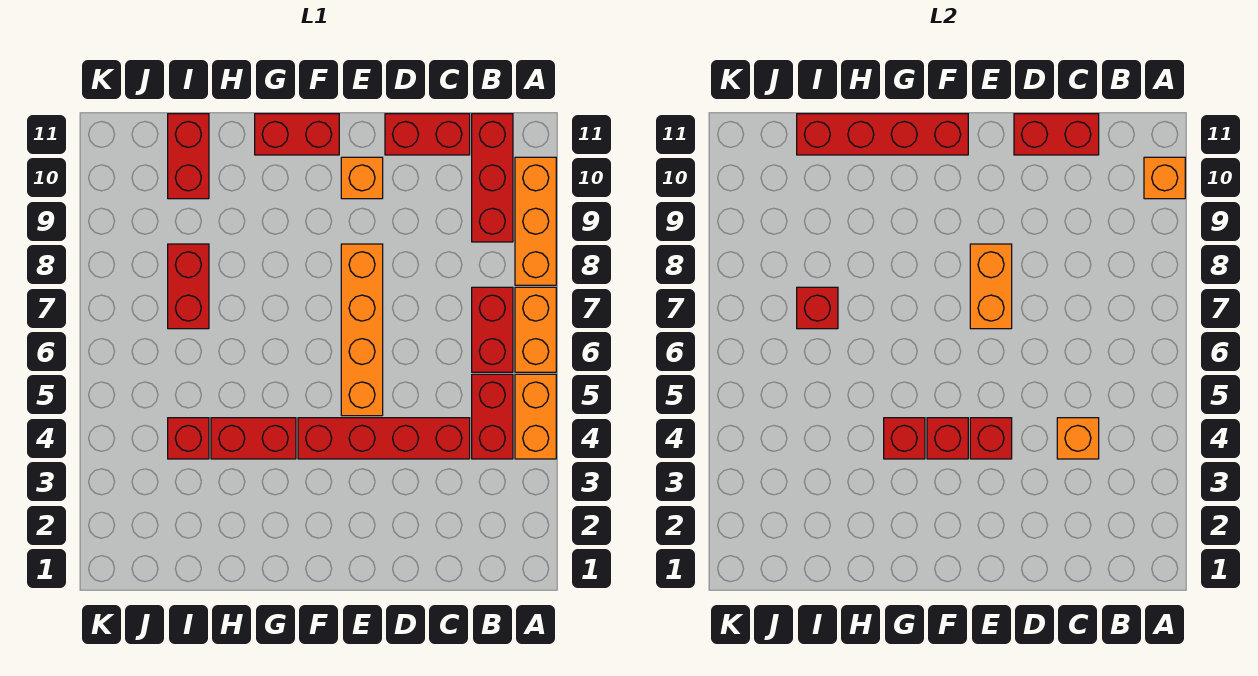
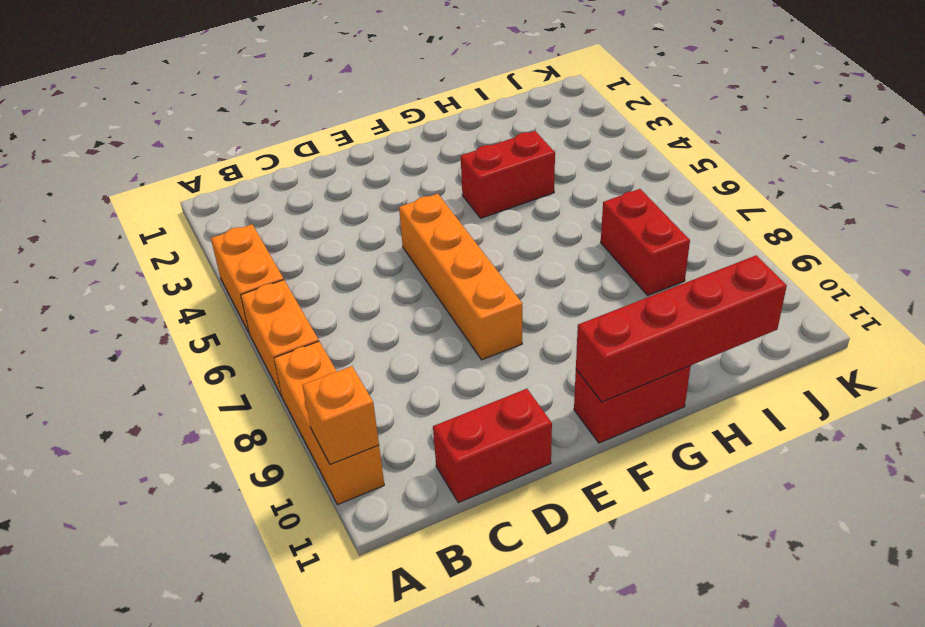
none -> red brick B4:B5 level 1
none -> red brick B6:B7 level 1
none -> red brick B9:B11 level 1

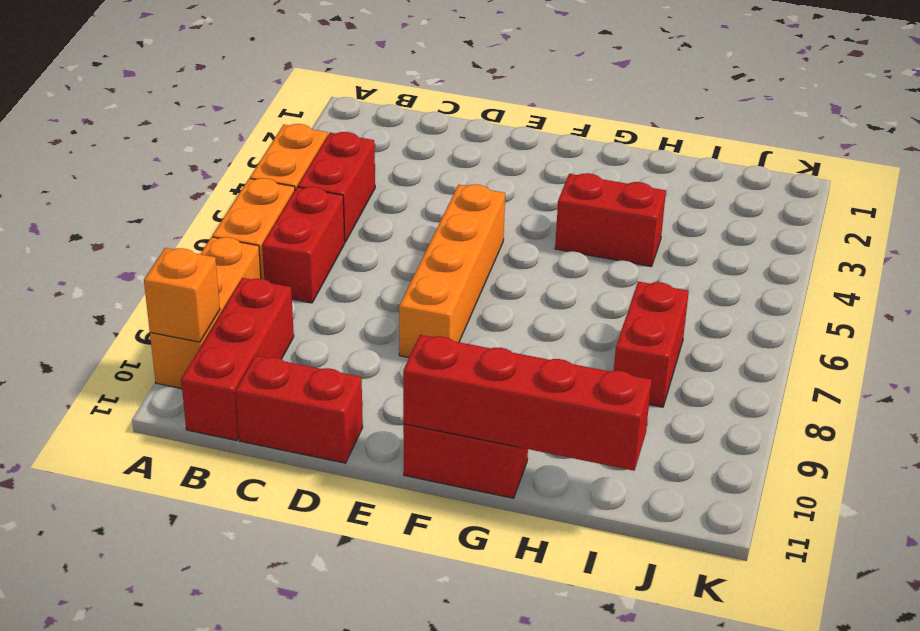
none -> red brick C4:F4 level 1
none -> orange brick E10 level 1
none -> red brick I4 level 1

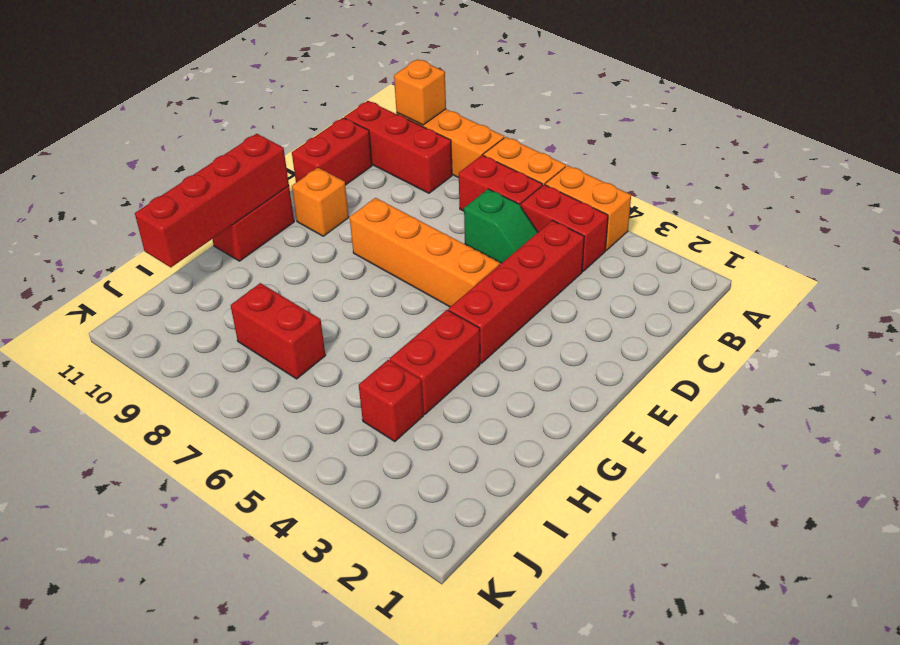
green slope C5:C6 level 1 top 6 -> none
none -> red brick I10:I11 level 1
none -> orange brick C4 level 2
none -> red brick C11:D11 level 2

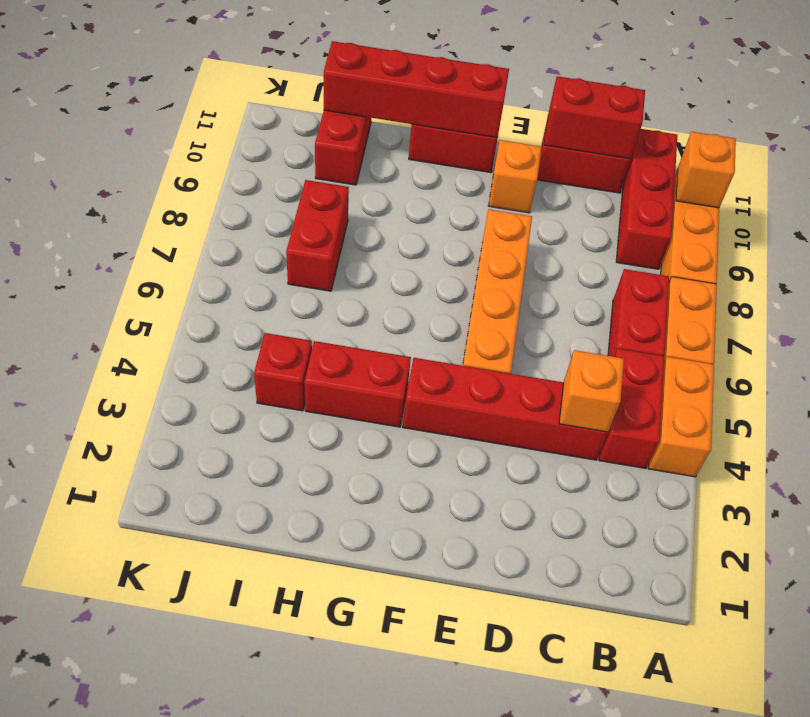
none -> red brick E4 level 2
none -> orange brick E7:E8 level 2
none -> red brick F4 level 2

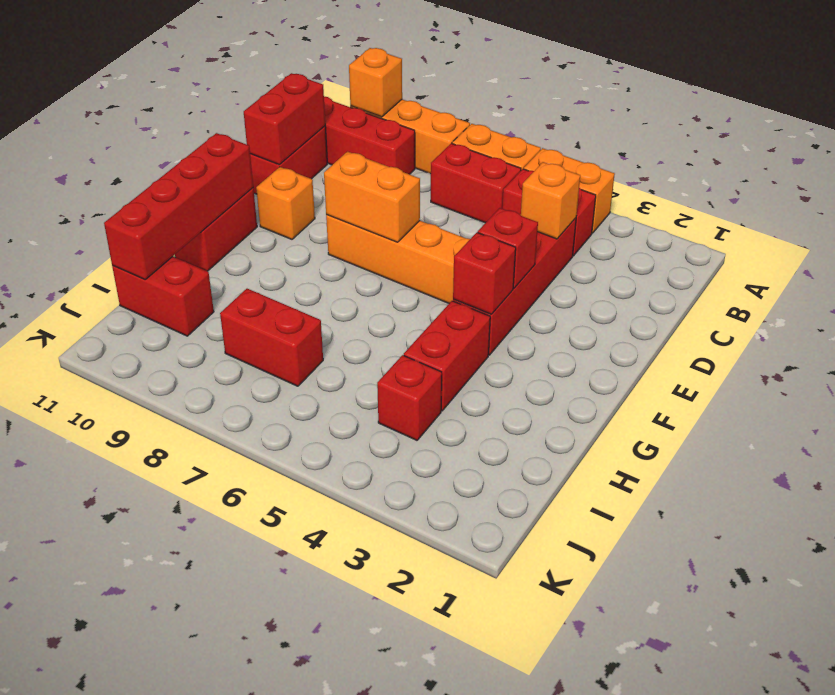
none -> red brick G4 level 2
none -> red brick I7 level 2

